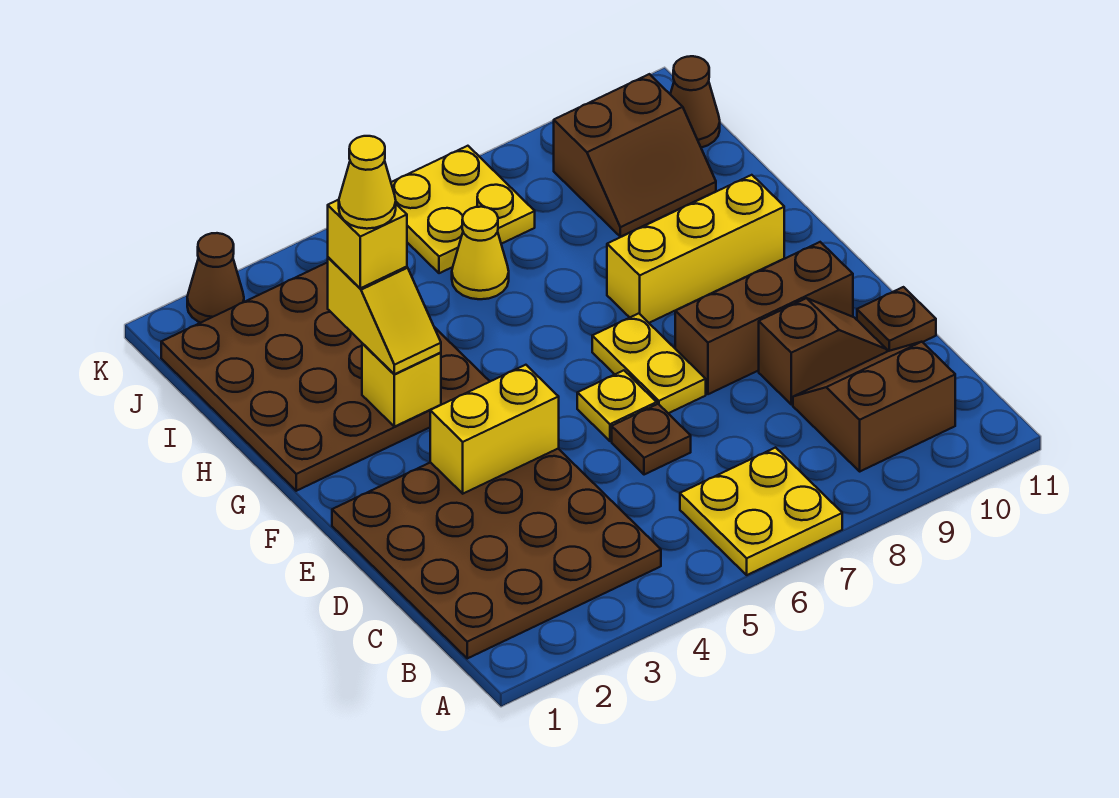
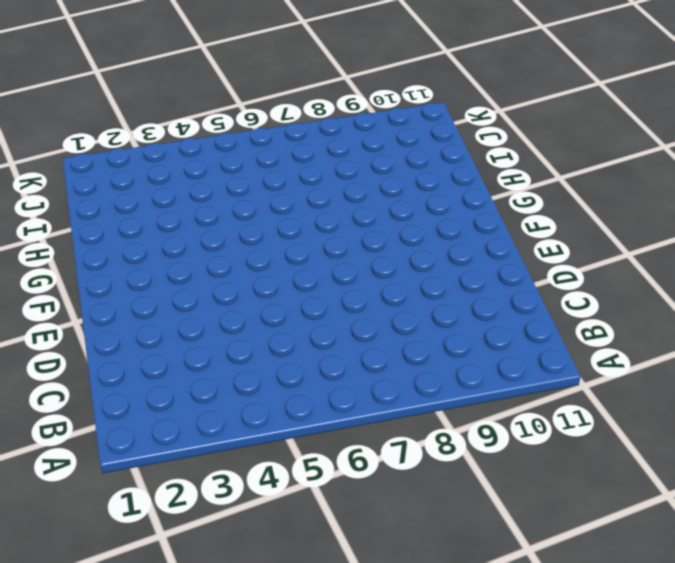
none -> yellow plate A6:B7 level 1
none -> brown plate B1:E4 level 1
none -> brown slope B9:C10 level 1 top B

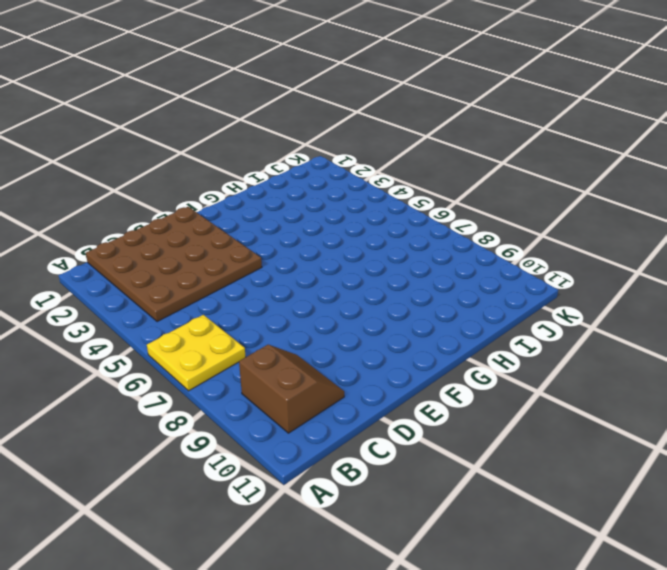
none -> brown plate D6 level 1
none -> brown slope D9:D10 level 1 top 9
none -> brown plate D11 level 1

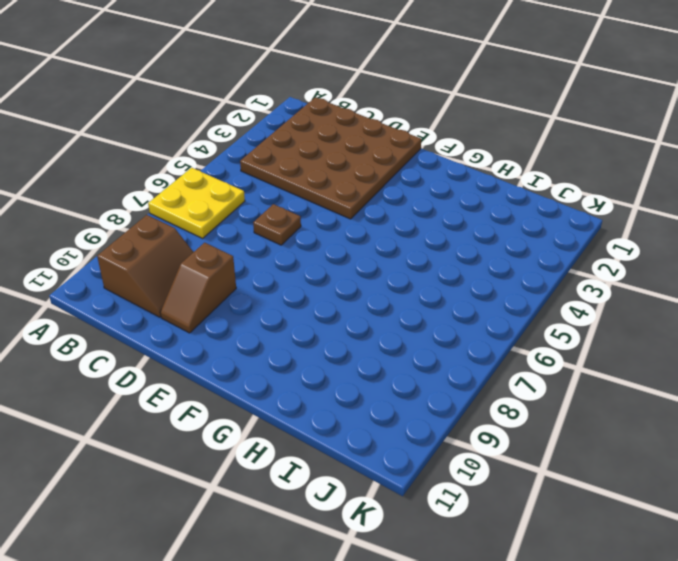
none -> brown plate D11 level 1
none -> yellow plate E6 level 1
none -> yellow plate E7:F7 level 1

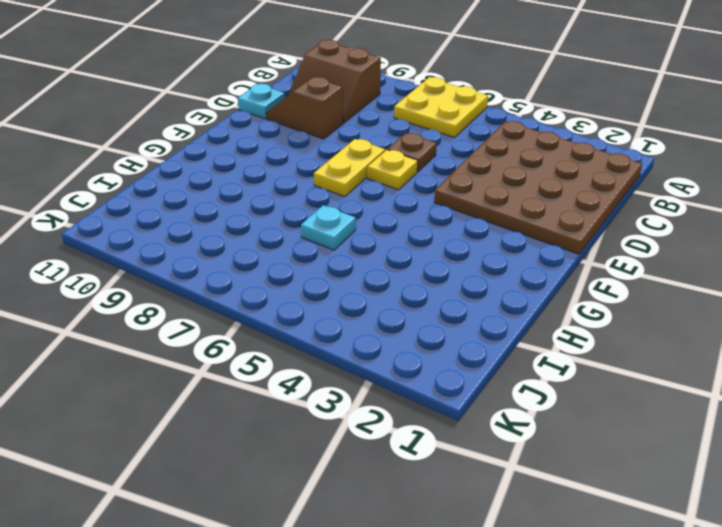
cyan plate D11 level 1 -> brown plate D11 level 1
cyan plate H6 level 1 -> none
none -> brown brick E8:E10 level 1
none -> brown plate G1:J4 level 1
none -> yellow brick G8:G10 level 1

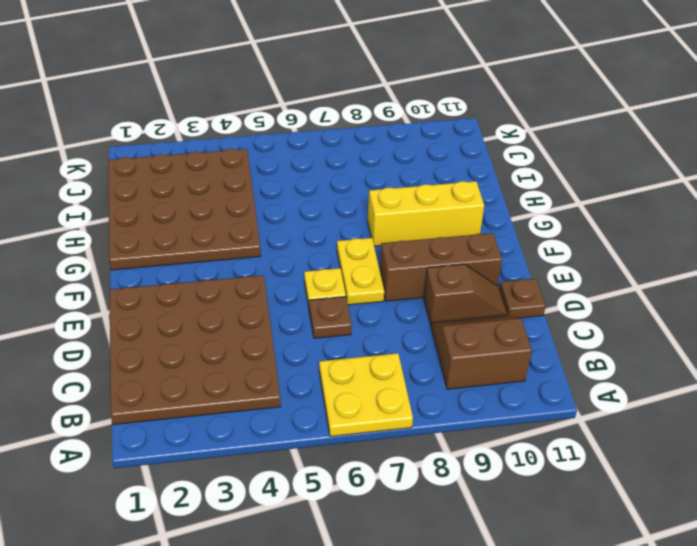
none -> yellow cone I6 level 1
none -> brown slope I9:J10 level 1 top J
none -> yellow plate J6:K7 level 1

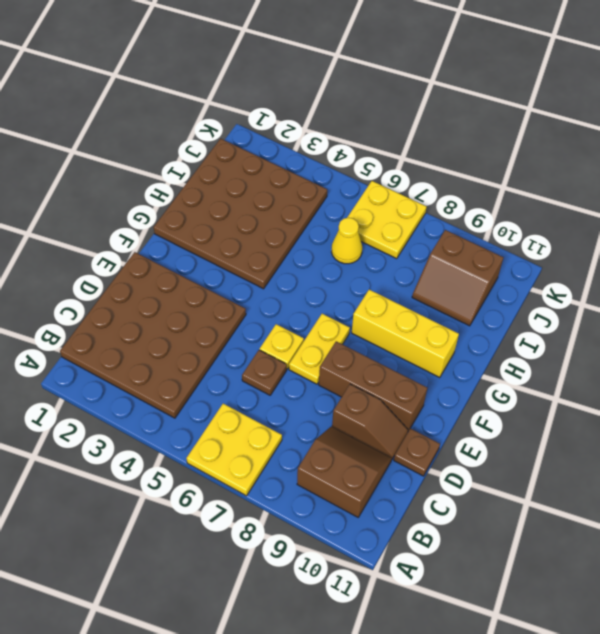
none -> brown cone J11 level 1
none -> brown cone K2 level 1
none -> yellow brick E3:E4 level 2

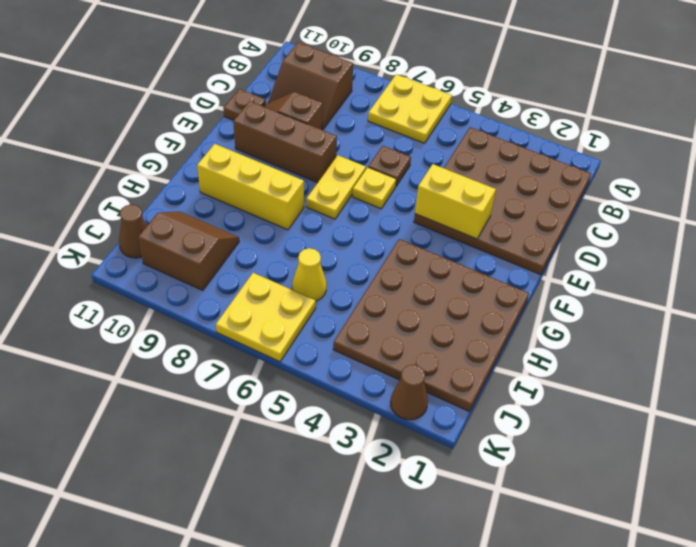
none -> yellow brick G3 level 2
none -> yellow slope G3:H3 level 3 top H
none -> yellow brick H3 level 4

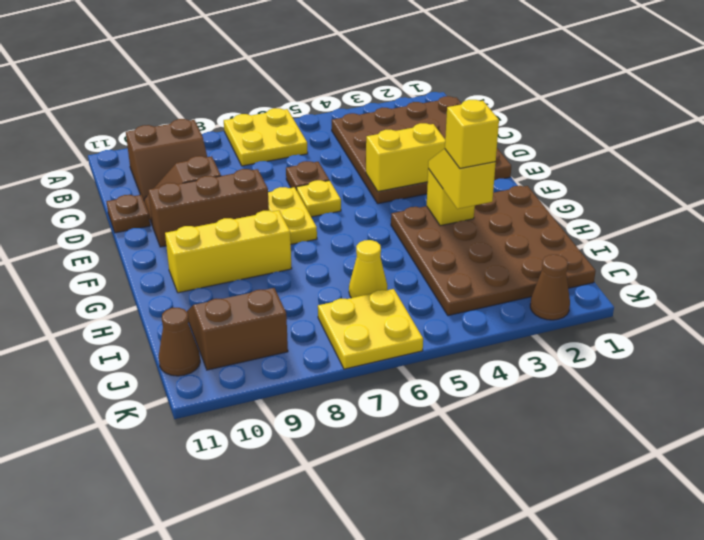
none -> yellow cone H3 level 5

